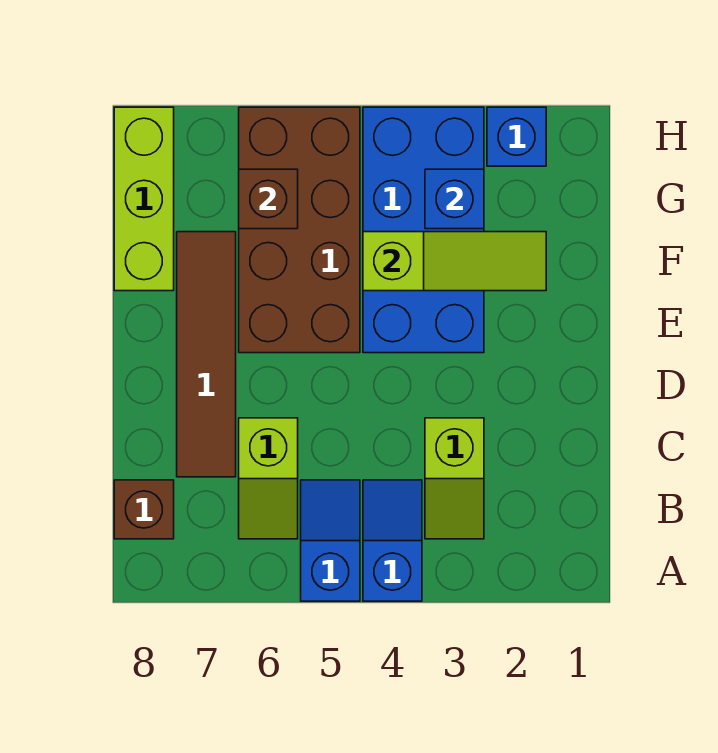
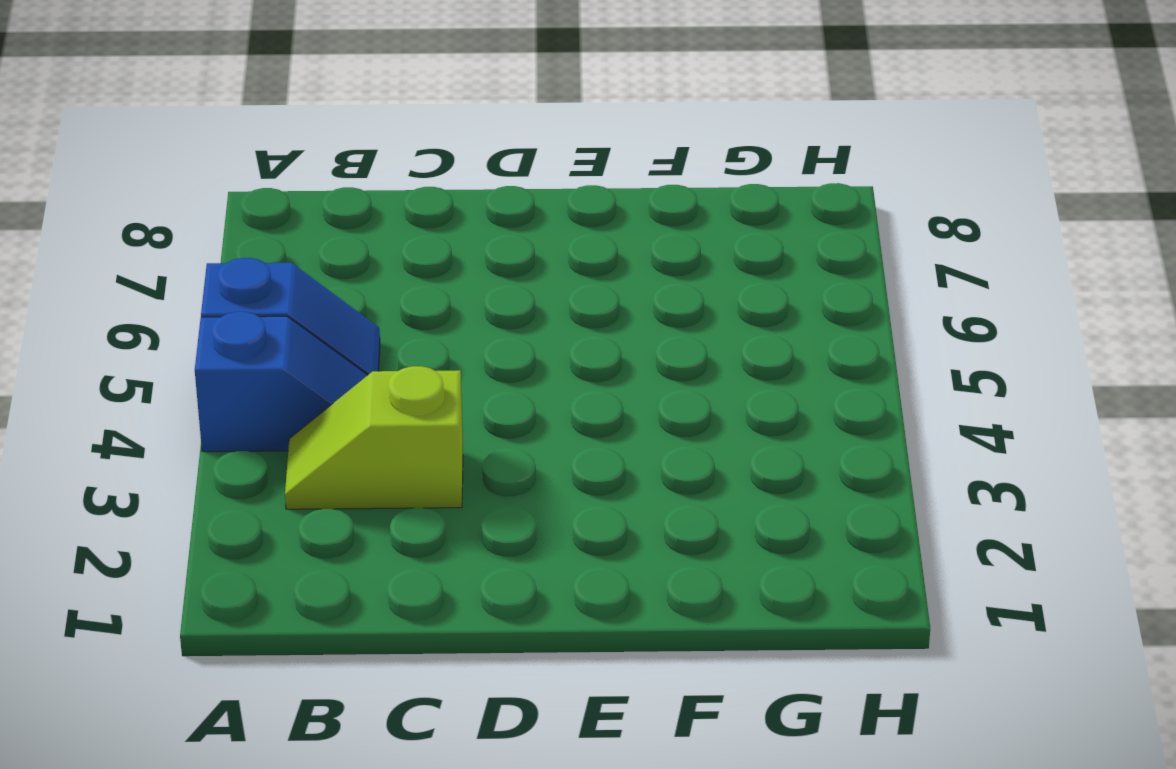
none -> lime slope B6:C6 level 1 top C
none -> brown brick B8 level 1
none -> brown tile C7:F7 level 1

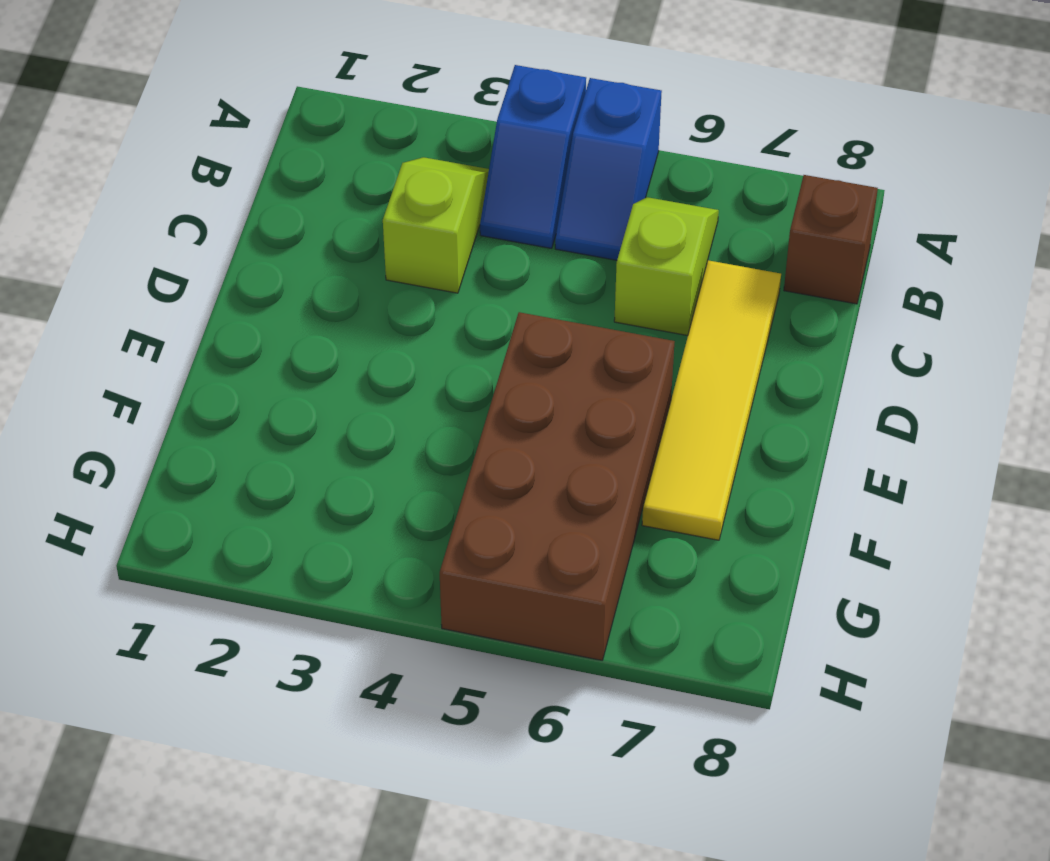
yellow tile C7:F7 level 1 -> brown tile C7:F7 level 1
none -> blue brick E3:H4 level 1
none -> lime brick F8:H8 level 1
none -> blue brick H2 level 1

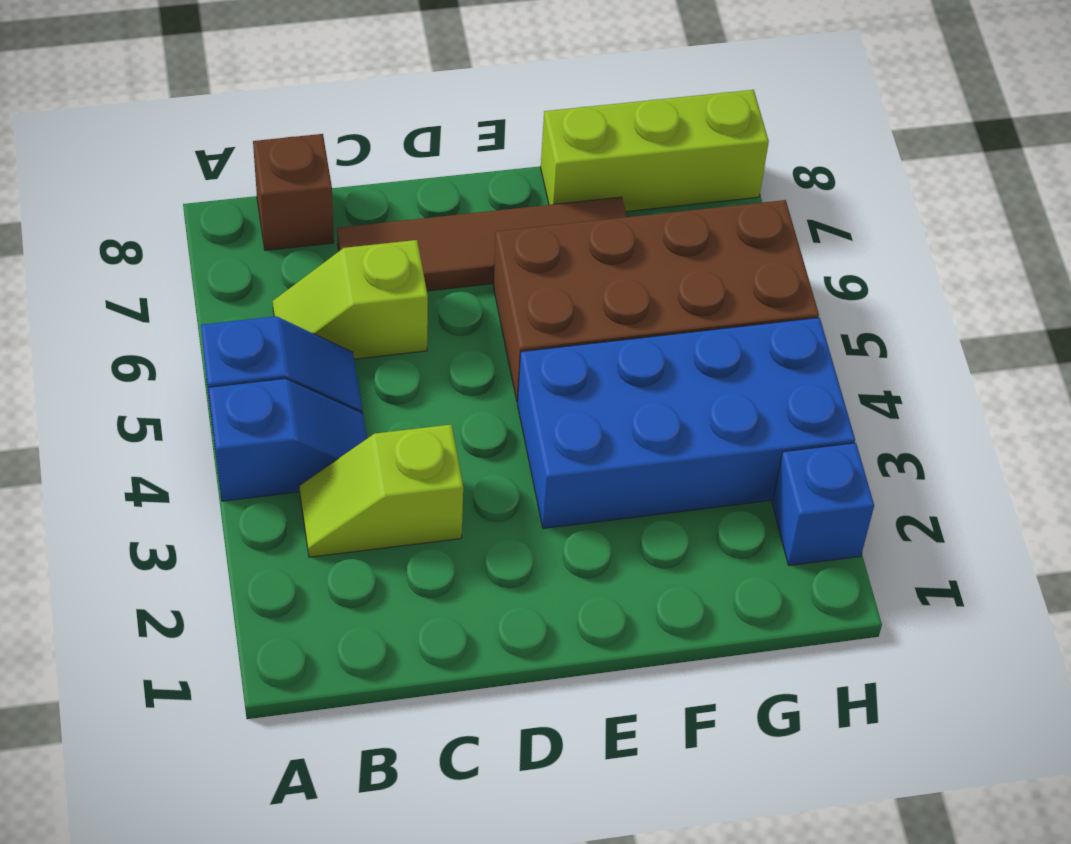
none -> lime slope F2:F4 level 2 top 4
none -> blue brick G3 level 2
none -> brown brick G6 level 2

